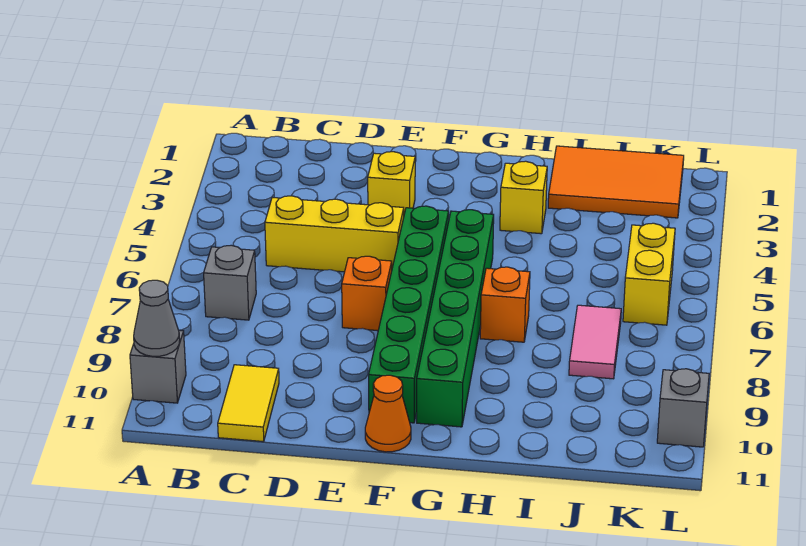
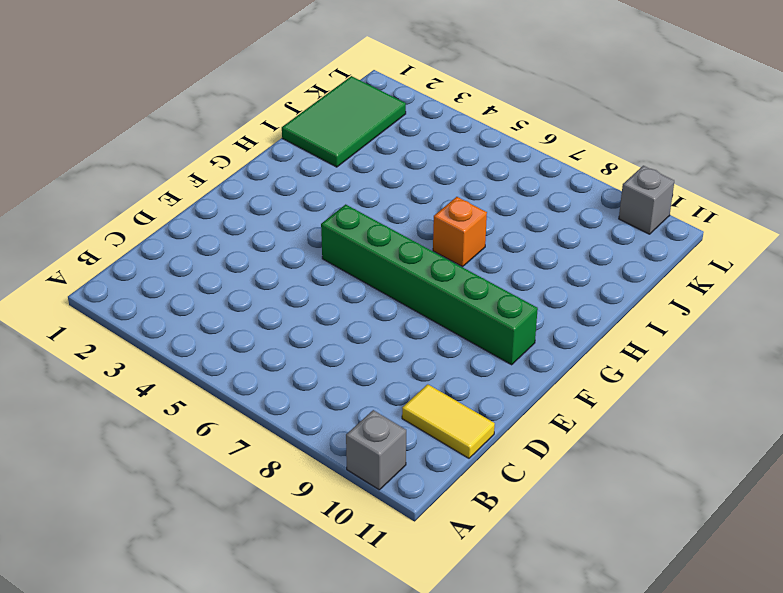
green tile I1:K2 level 1 -> orange tile I1:K2 level 1
none -> grey brick B7 level 1
none -> yellow brick C5:E5 level 1
none -> yellow brick E3 level 1

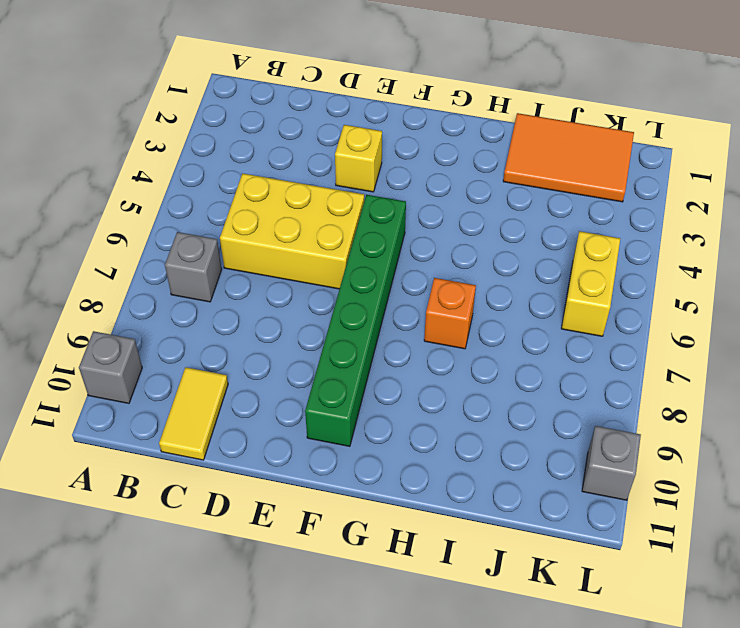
yellow brick C5:E6 level 1 -> yellow brick C5:E5 level 1
none -> orange brick E7 level 1
none -> orange cone F11 level 1
none -> green brick G5:G10 level 1

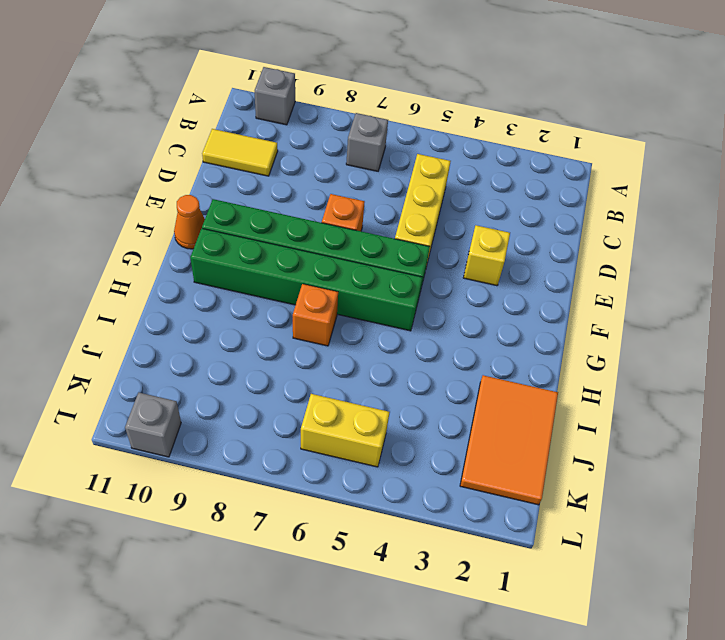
none -> yellow brick H3 level 1
none -> pink tile J7:J8 level 1
none -> grey cone A10 level 2

